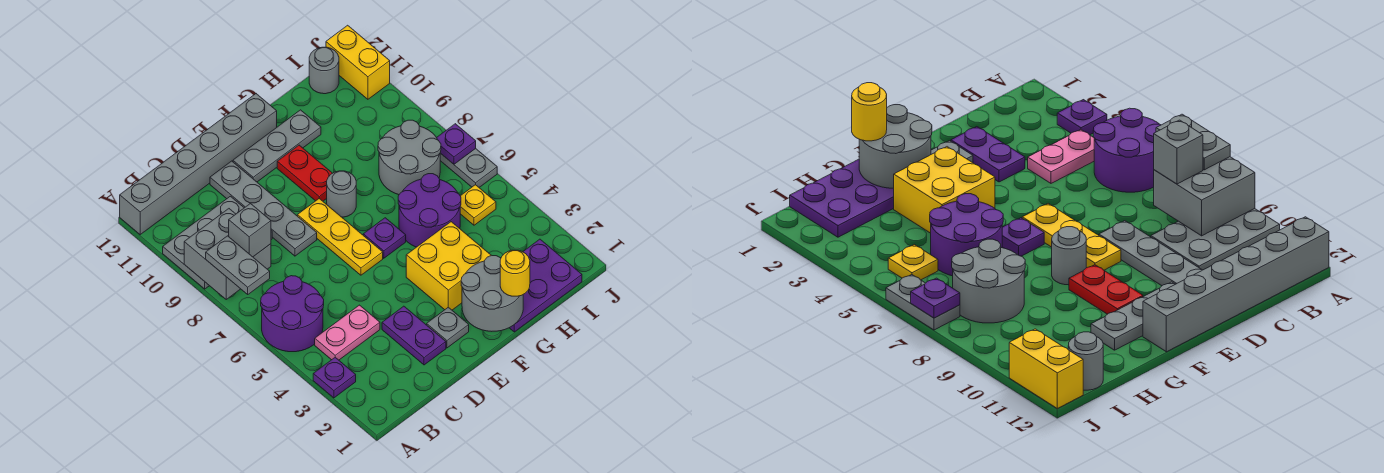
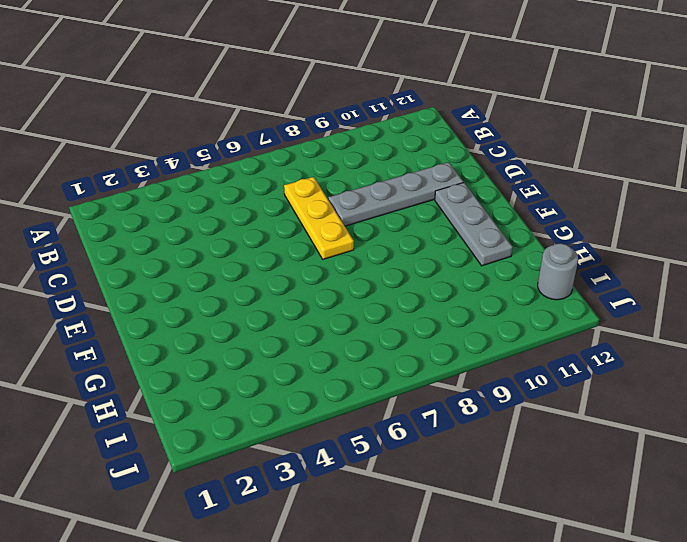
yellow plate C7:E7 level 1 -> yellow plate E6:E8 level 1
none -> purple plate A3 level 1
none -> purple round brick A5:B6 level 1
none -> grey plate A9:C10 level 1

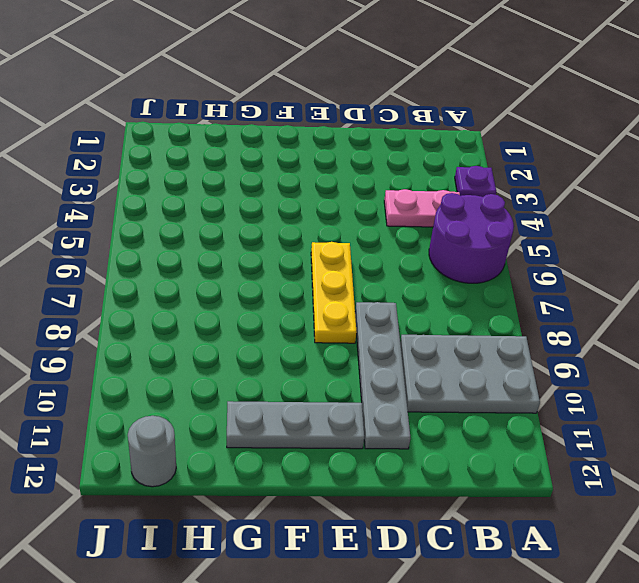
none -> grey brick A12:F12 level 1
none -> purple plate D2:D3 level 1
none -> grey plate E2 level 1

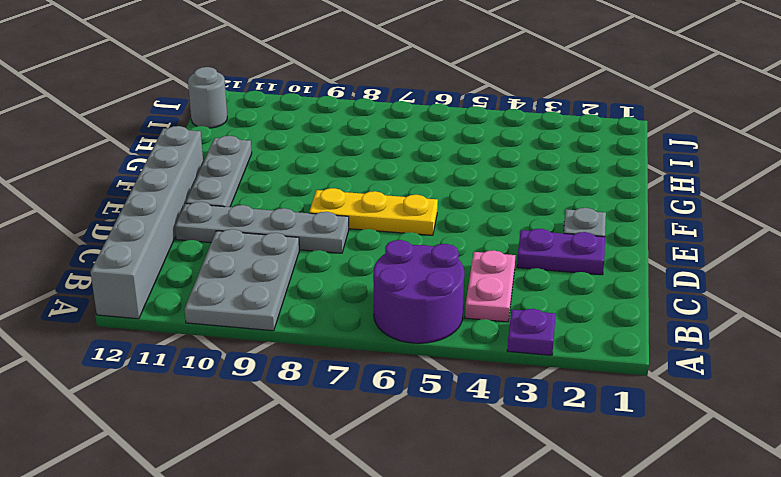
none -> yellow brick F3:G4 level 1
none -> purple plate F6 level 1
none -> grey round brick F8 level 1

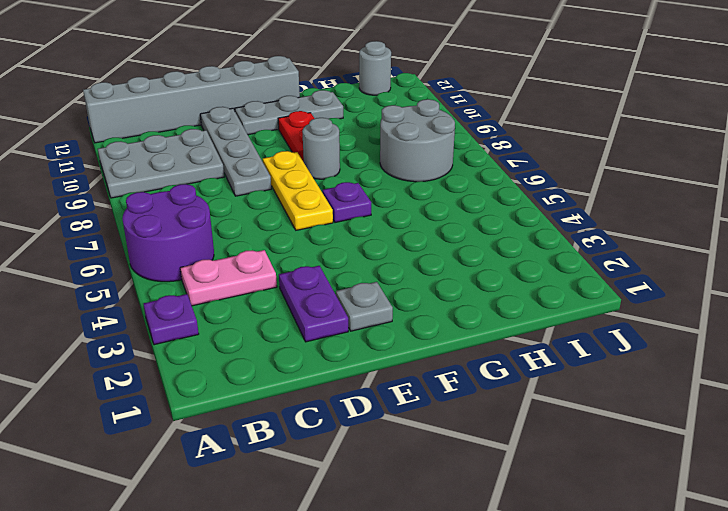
none -> yellow brick F3:G4 level 1
none -> purple plate G1:I2 level 1
none -> purple round brick G5:H6 level 1

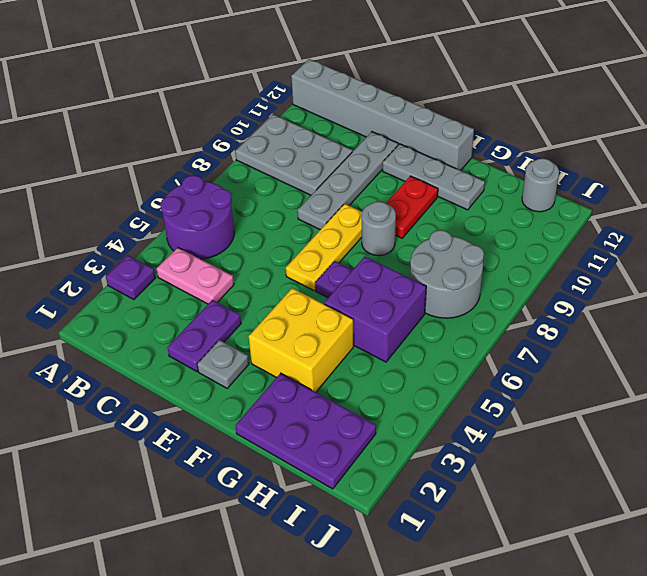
purple brick G5:H6 level 1 -> purple round brick G5:H6 level 1
none -> yellow plate I5 level 1
none -> grey plate J6:J7 level 1
none -> yellow brick J11:J12 level 1

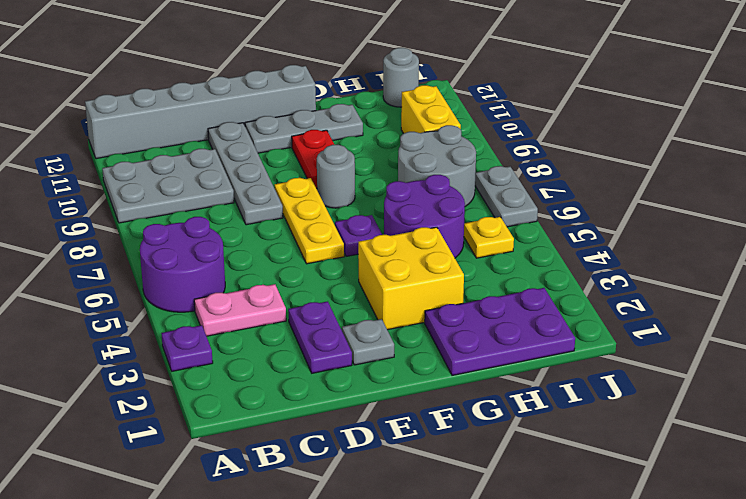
yellow brick I9:I10 level 1 -> yellow brick J11:J12 level 1
none -> grey brick A8:B9 level 2
none -> grey round brick F1:G2 level 2
none -> purple plate J7 level 2

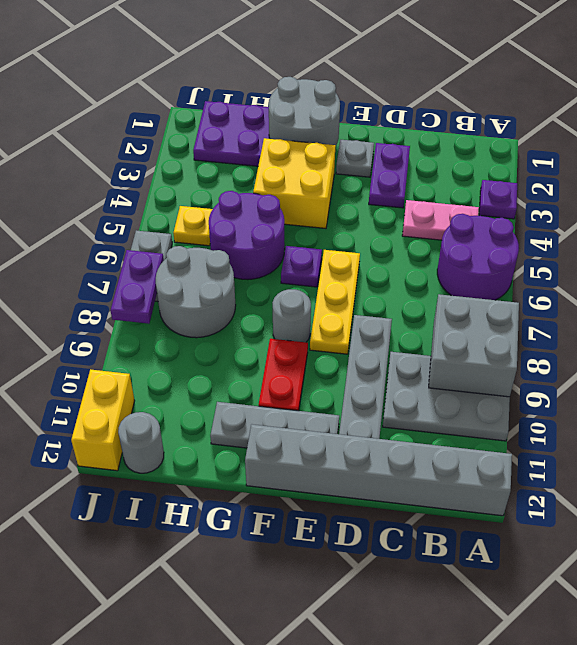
purple plate J7:J8 level 2 -> purple plate J7 level 2
none -> grey plate A7:A8 level 3
none -> grey brick B8 level 3
none -> yellow round brick G1 level 3

